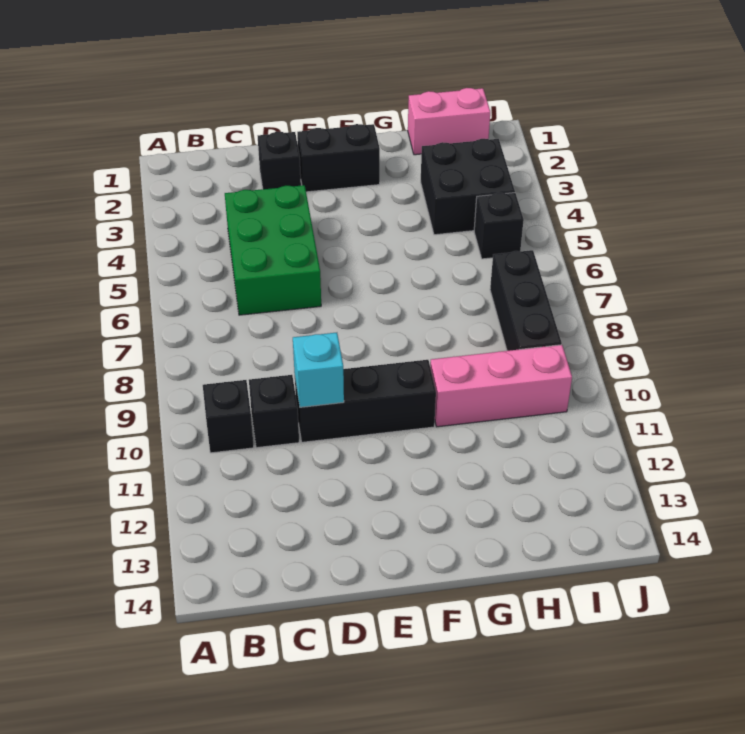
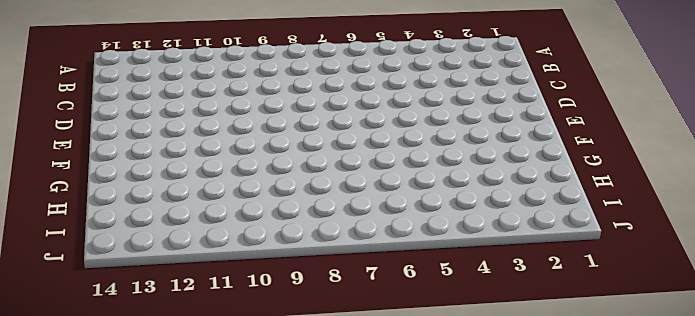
none -> black brick B10 level 1
none -> green brick C4:D6 level 1
none -> black brick C10 level 1

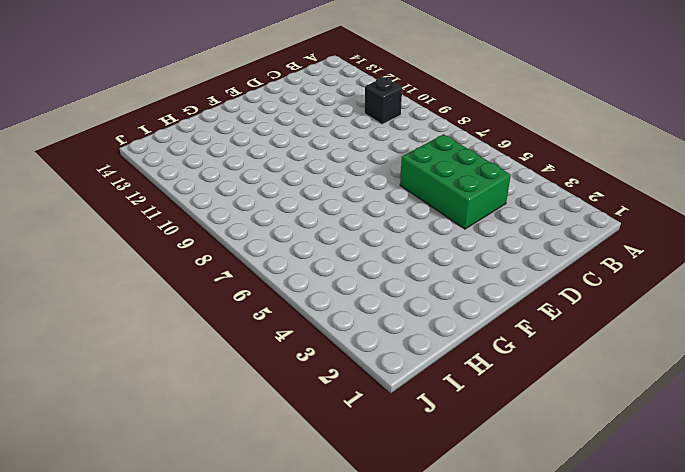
none -> black brick C10 level 1
none -> black brick D2 level 1
none -> black brick D10:F10 level 1

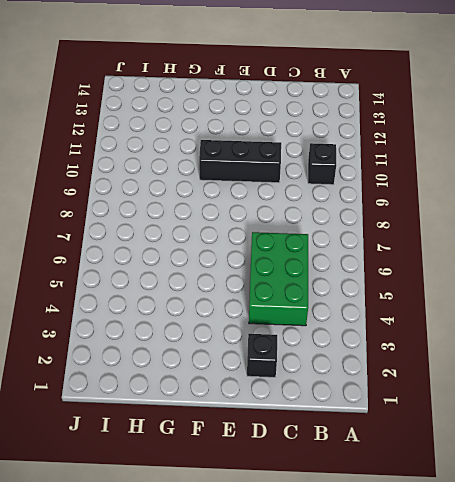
none -> black brick C10 level 1
none -> black brick E2:F2 level 1
none -> pink brick G10:I10 level 1

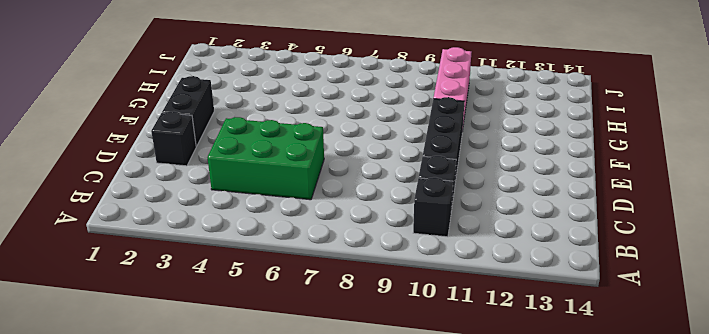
none -> pink brick H1:I1 level 1
none -> black brick H3:I4 level 1
none -> black brick I5 level 1

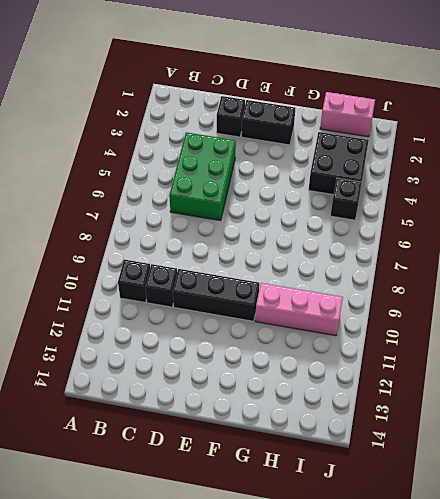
none -> black brick I7:I9 level 1
none -> cyan brick D10 level 2

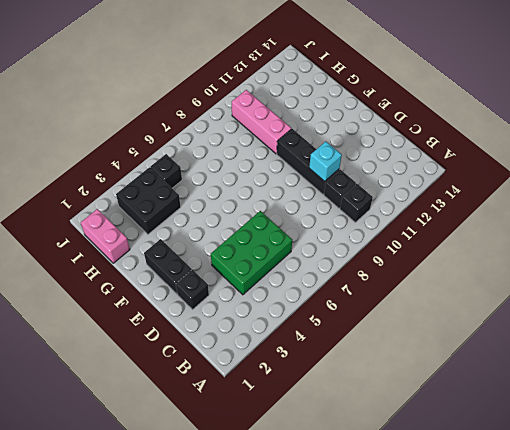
none -> black brick I7:I9 level 1

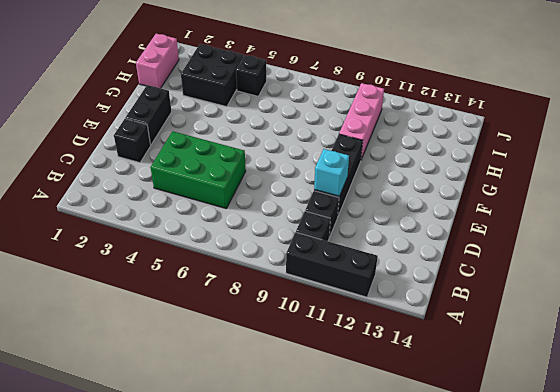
black brick A10:A12 level 1 -> black brick I7:I9 level 1

